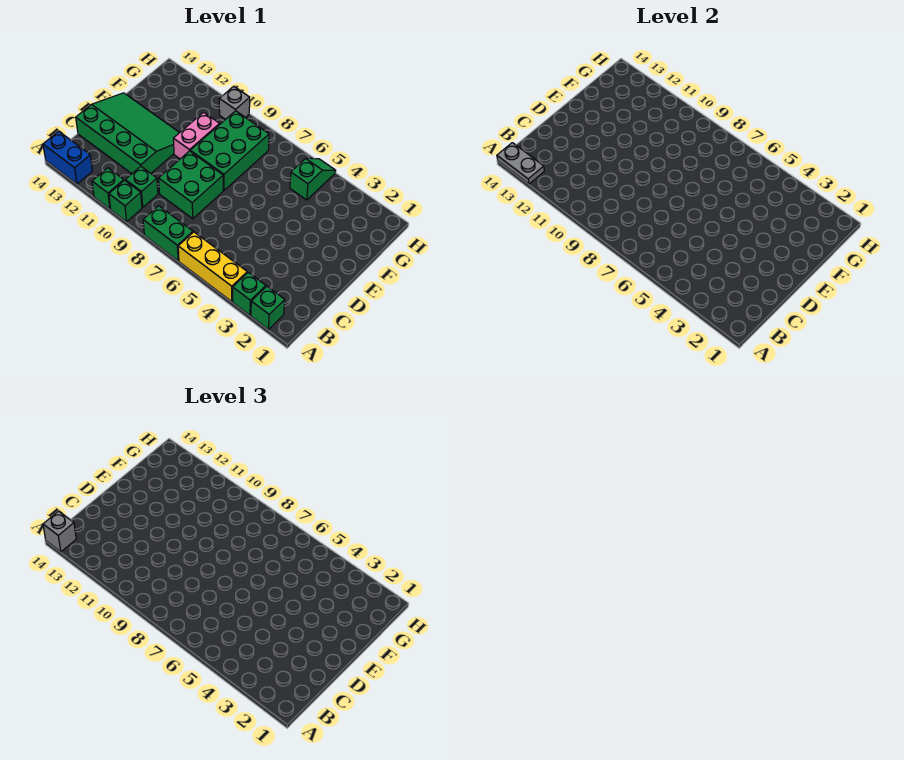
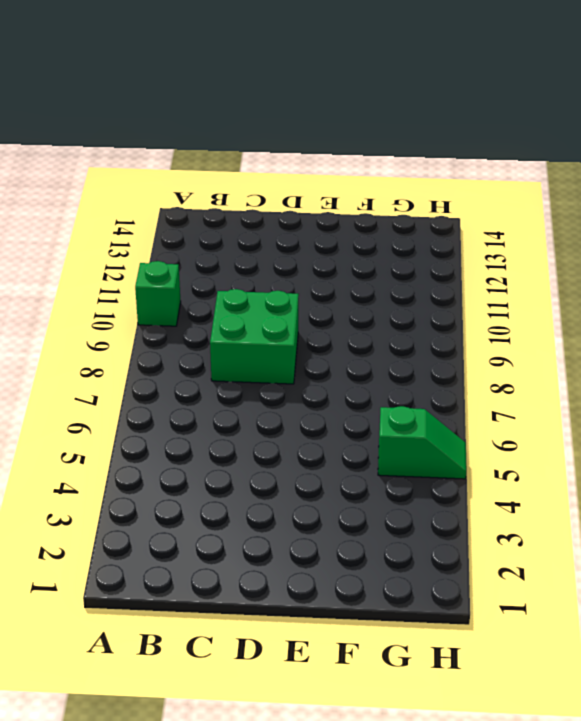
none -> green brick A2 level 1
none -> green brick A3 level 1
none -> yellow brick A4:A6 level 1

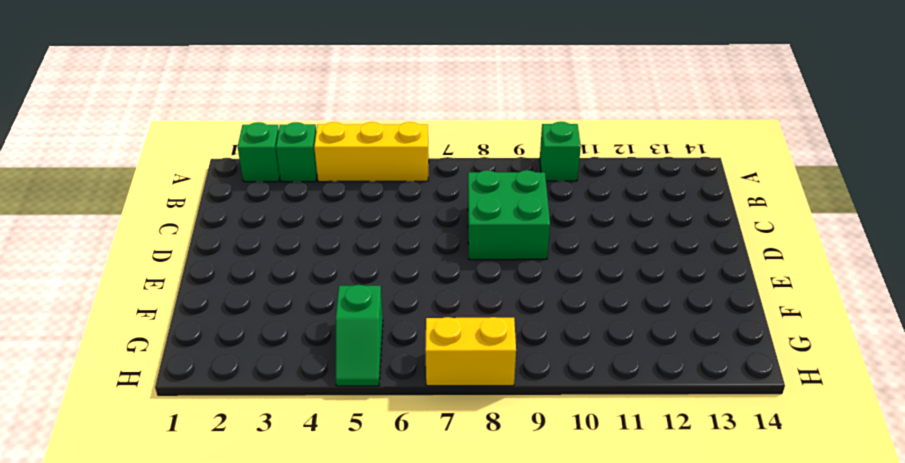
yellow brick H7:H8 level 1 -> none
none -> green brick A7:A8 level 1
none -> green brick A11 level 1
none -> blue brick A13:A14 level 1

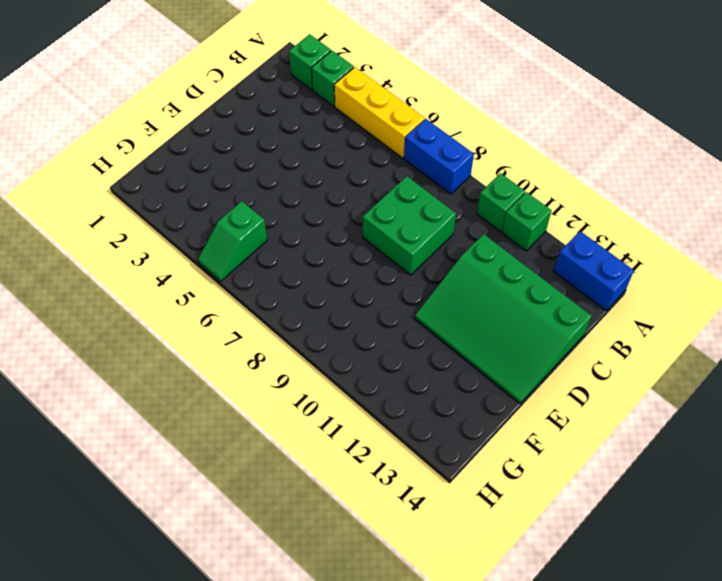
blue brick A7:A8 level 1 -> green brick A7:A8 level 1
none -> green brick B10 level 1
none -> green brick E8:G9 level 1
none -> pink brick E10:F10 level 1

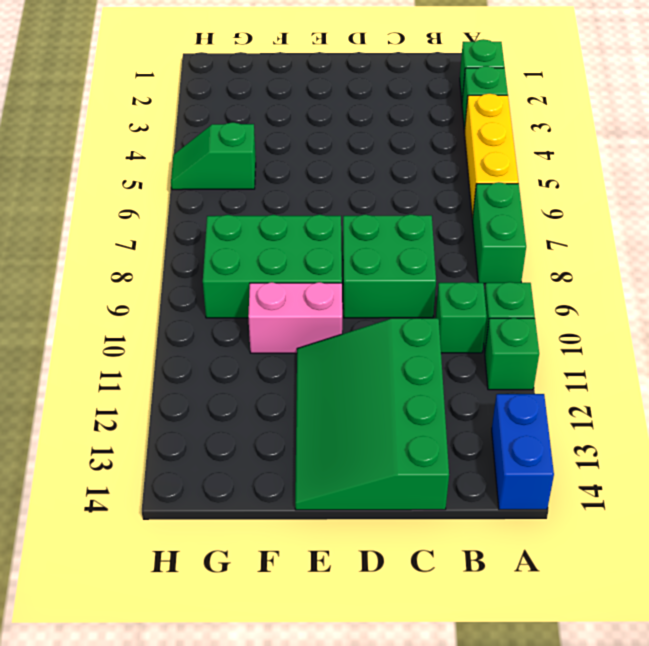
none -> grey brick H10 level 1
none -> grey plate A13:A14 level 2
none -> grey brick A14 level 3

